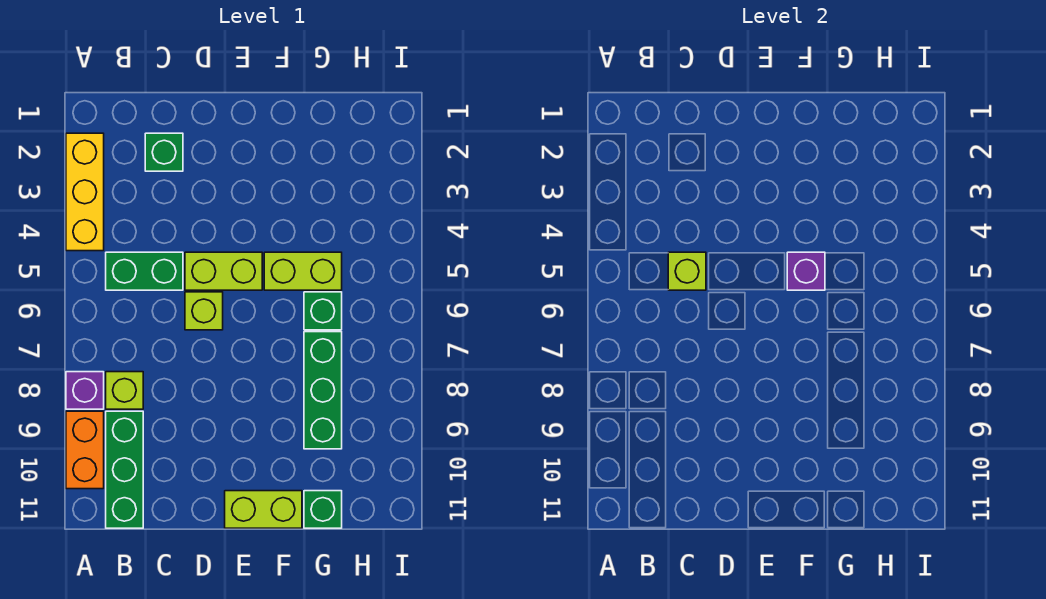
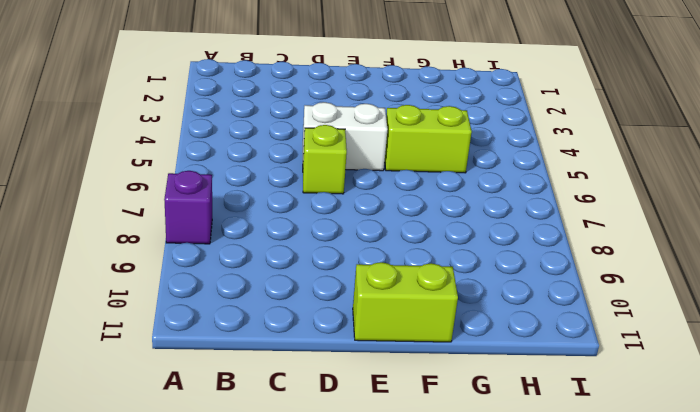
white brick D5:E5 level 1 -> lime brick D5:E5 level 1
none -> yellow brick A2:A4 level 1
none -> orange brick A9:A10 level 1
none -> green brick B5:C5 level 1

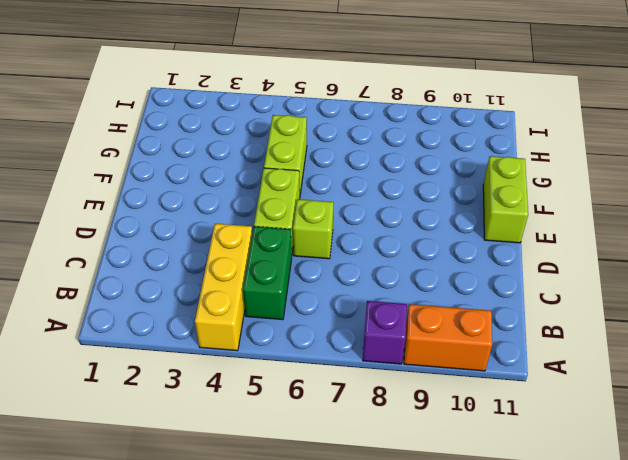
yellow brick A4:C4 level 1 -> yellow brick A2:A4 level 1
none -> lime brick B8 level 1
none -> green brick B9:B11 level 1
none -> green brick C2 level 1

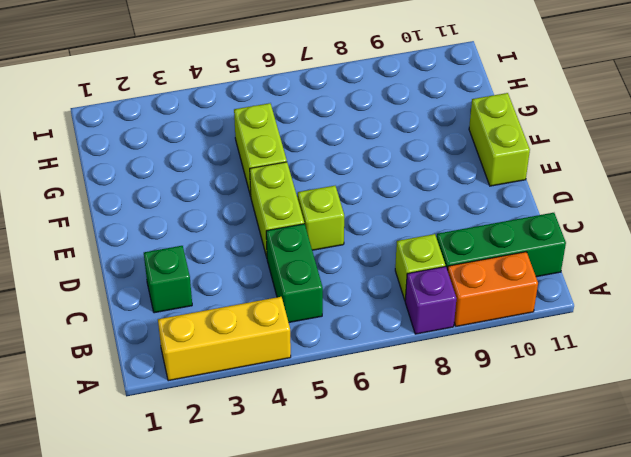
none -> green brick G6 level 1
none -> green brick G7:G9 level 1
none -> green brick G11 level 1

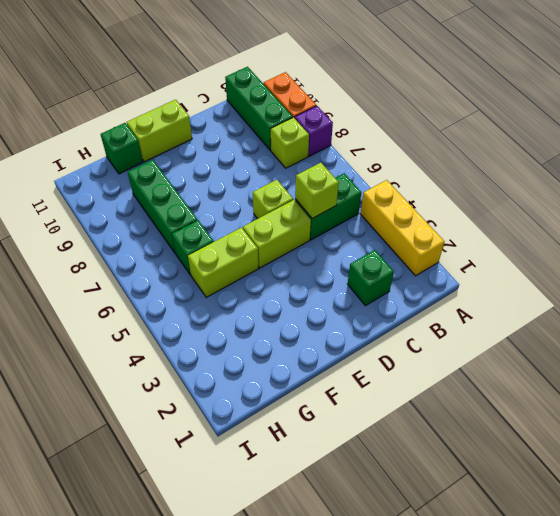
none -> purple brick F5 level 2

